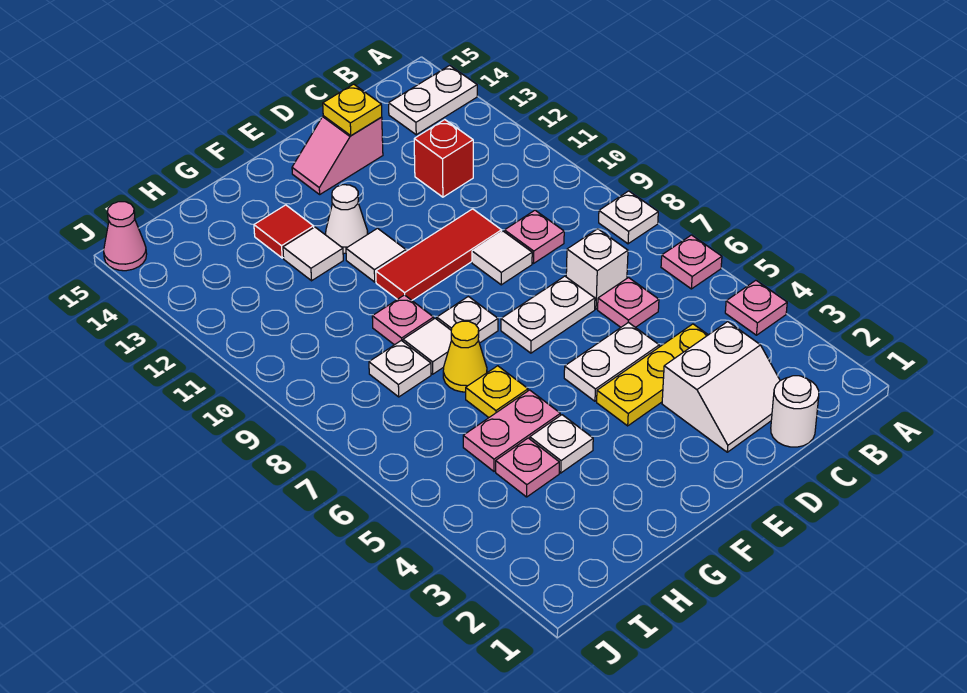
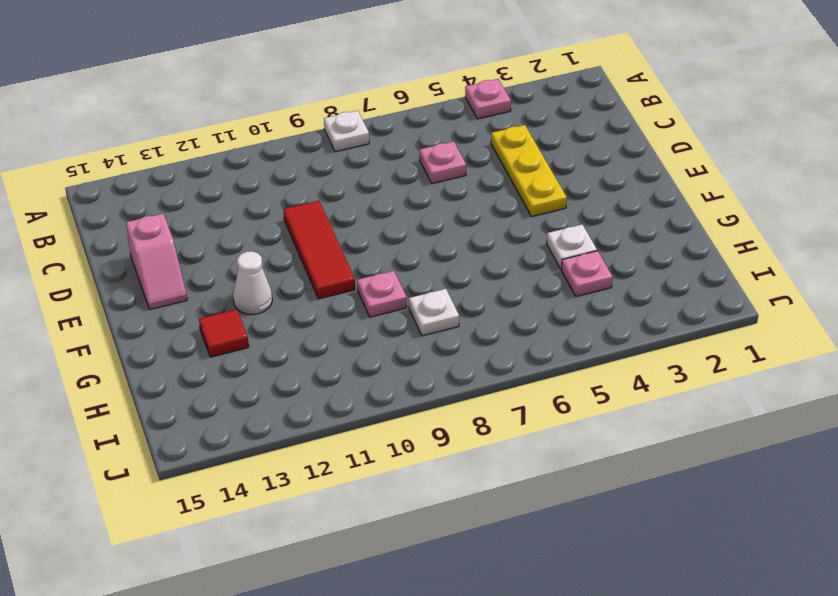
none -> pink plate A6 level 1
none -> white plate A14:B14 level 1
none -> white round brick C1 level 1
none -> white slope C2:D3 level 1 top 3

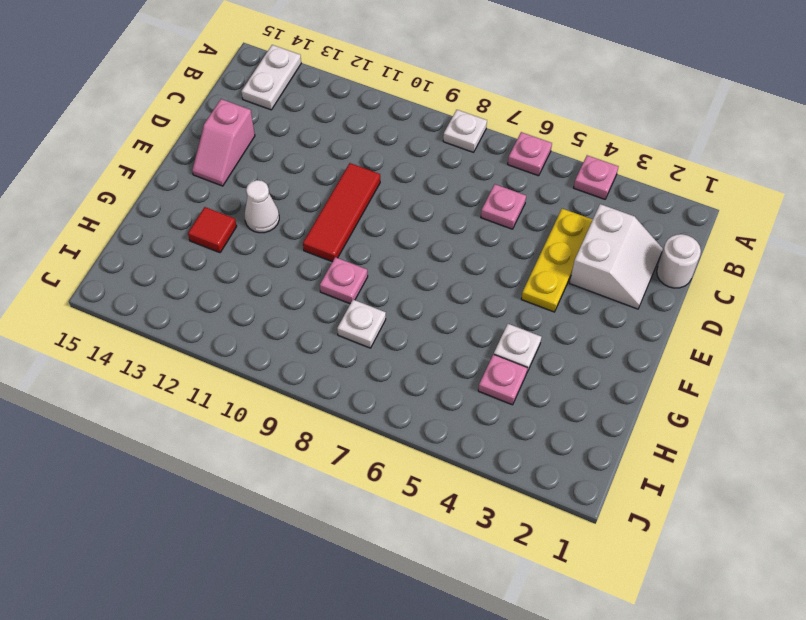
none -> white brick C7 level 1
none -> pink plate C9 level 1
none -> red brick C12 level 1
none -> white plate D5:E5 level 1

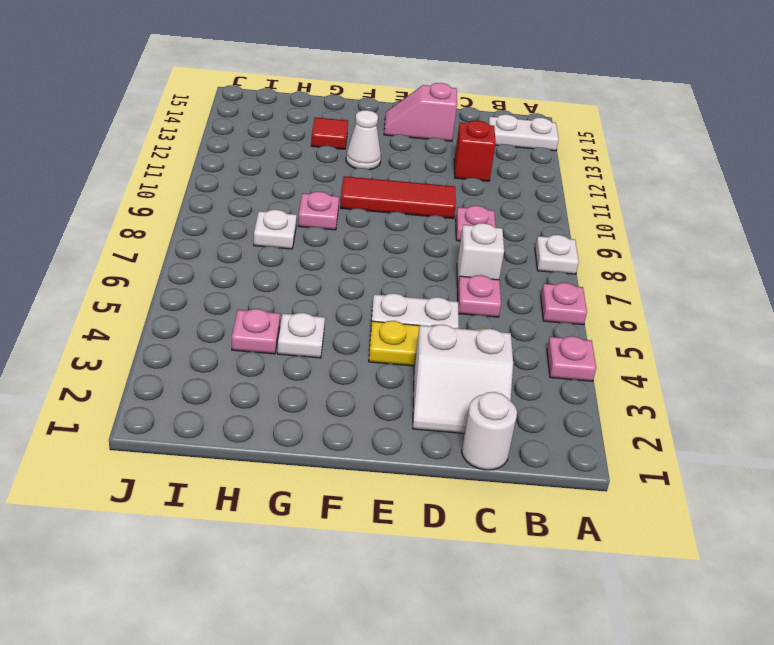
none -> white plate D7:E7 level 1
none -> white tile D9 level 1
none -> white plate F8 level 1
none -> white tile F11 level 1

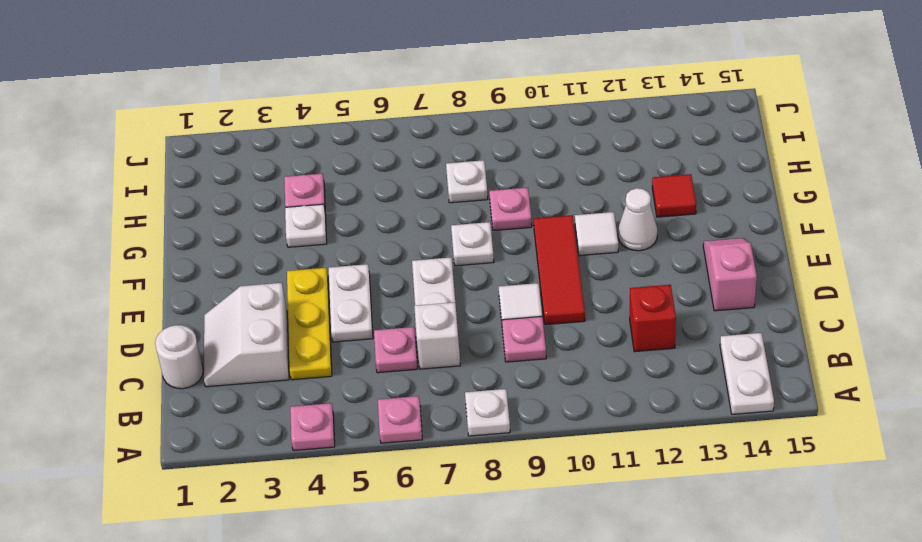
none -> pink plate G5:H5 level 1
none -> yellow plate G6 level 1
none -> yellow cone G7 level 1
none -> white tile G8 level 1

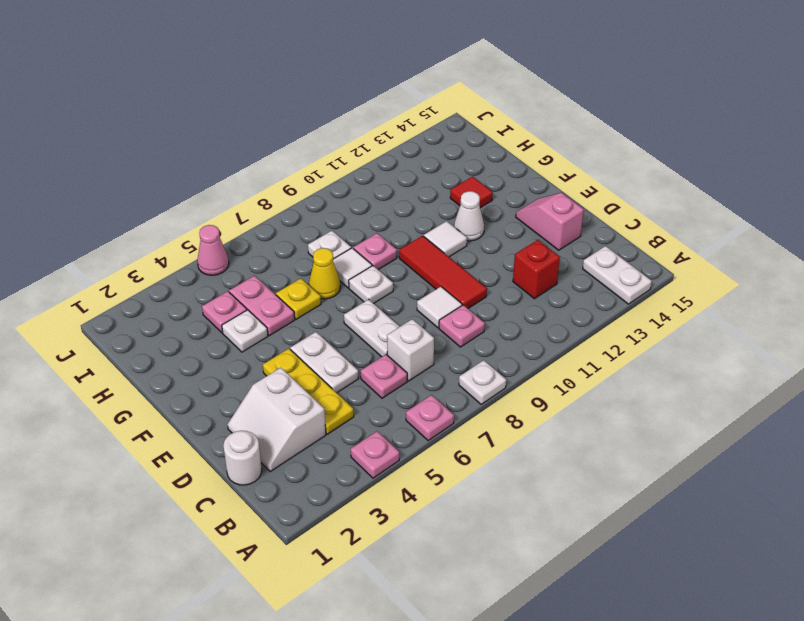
pink cone J5 level 1 -> pink cone J15 level 1
none -> white tile G12 level 1
none -> yellow plate D14 level 2

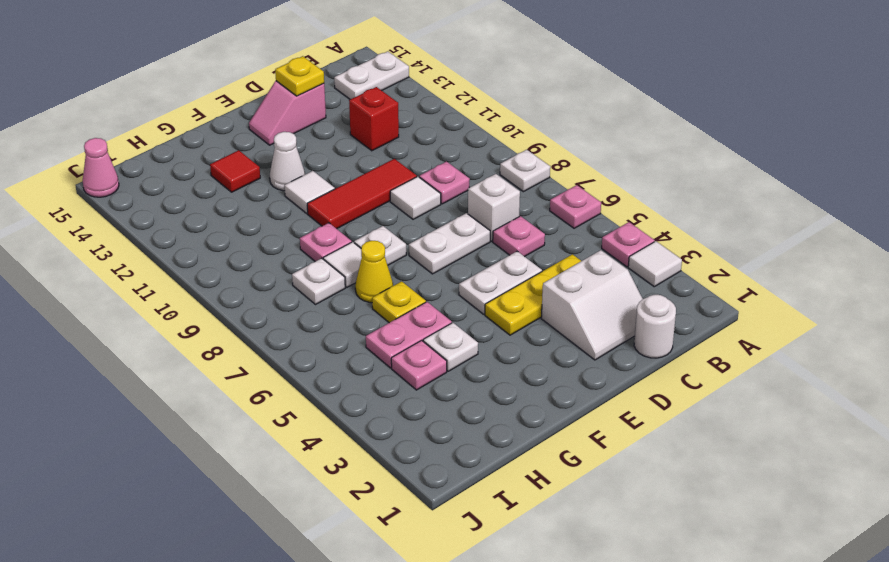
white tile A3 level 1 -> white tile G12 level 1

